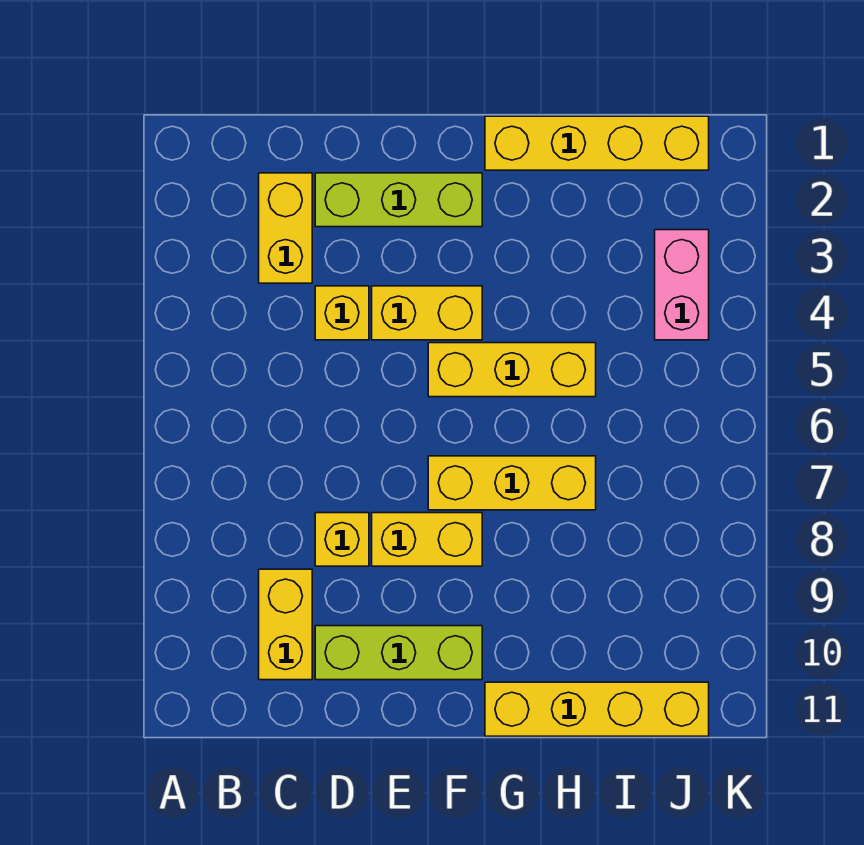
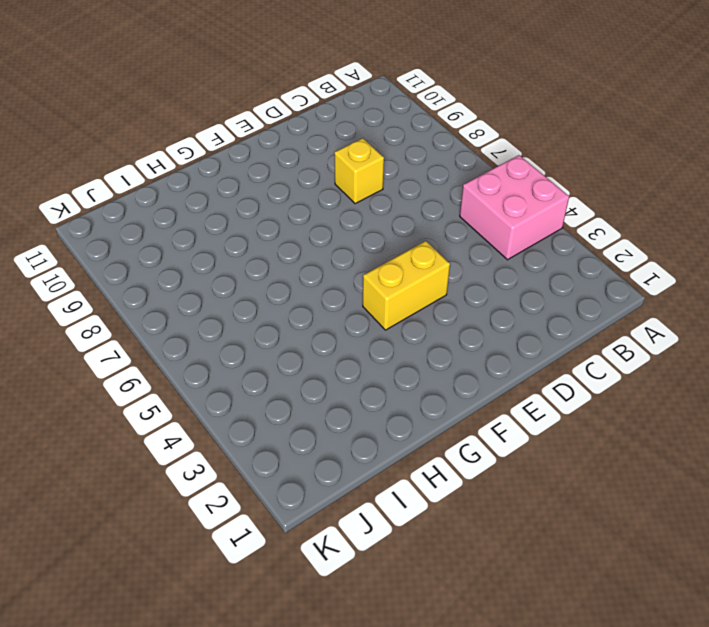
pink brick A4:B5 level 1 -> none
none -> yellow brick C2:C3 level 1
none -> yellow brick C9:C10 level 1
none -> lime brick D2:F2 level 1

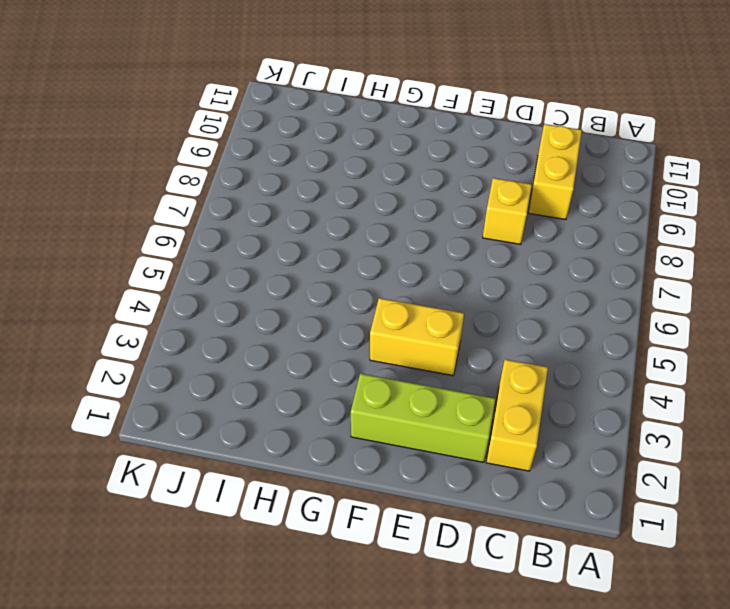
none -> yellow brick D4 level 1
none -> lime brick D10:F10 level 1
none -> yellow brick E8:F8 level 1

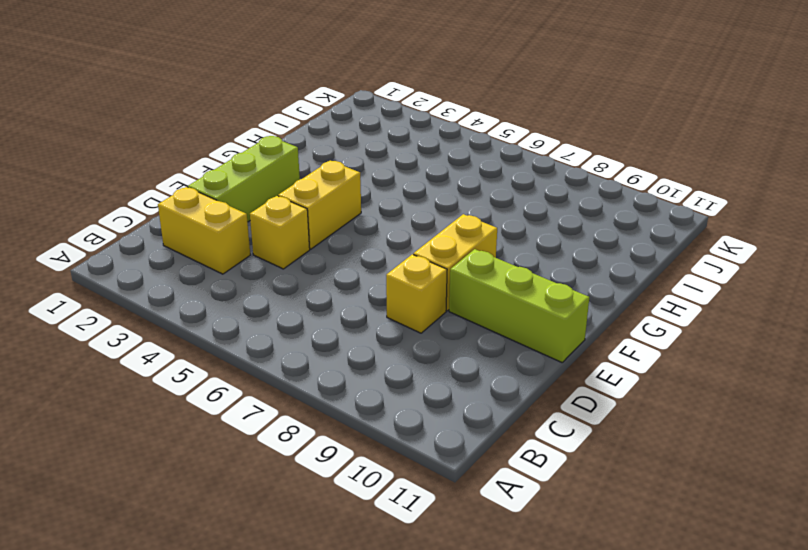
lime brick E9:E11 level 1 -> lime brick D10:F10 level 1
none -> yellow brick C9:C10 level 1
none -> yellow brick F5:H5 level 1
none -> yellow brick F7:H7 level 1

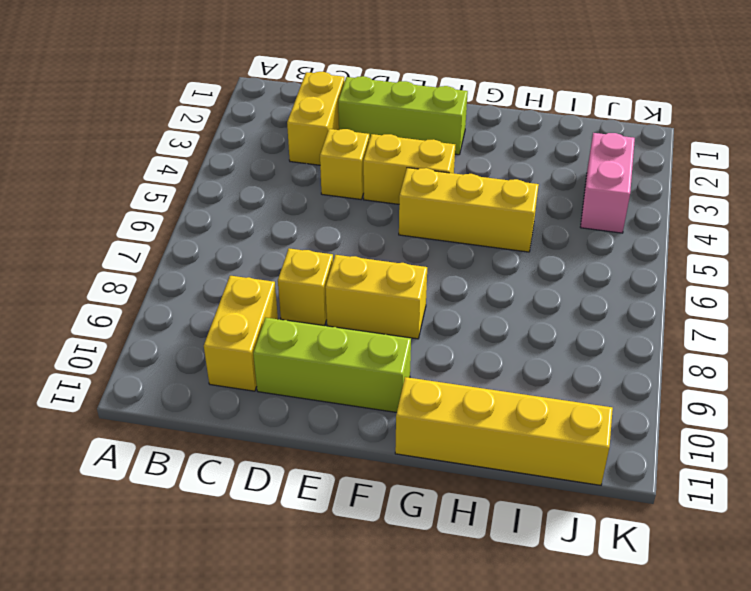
none -> yellow brick F7:H7 level 1
none -> yellow brick G1:J1 level 1

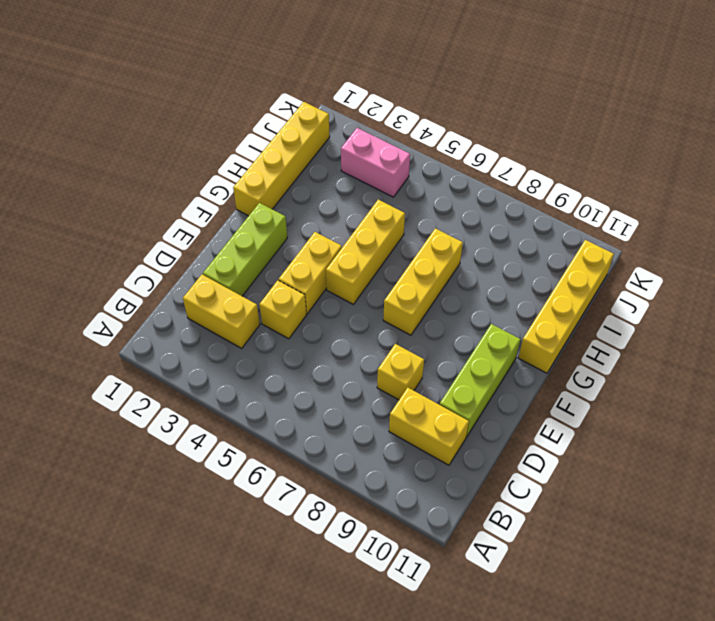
none -> yellow brick E8:F8 level 1

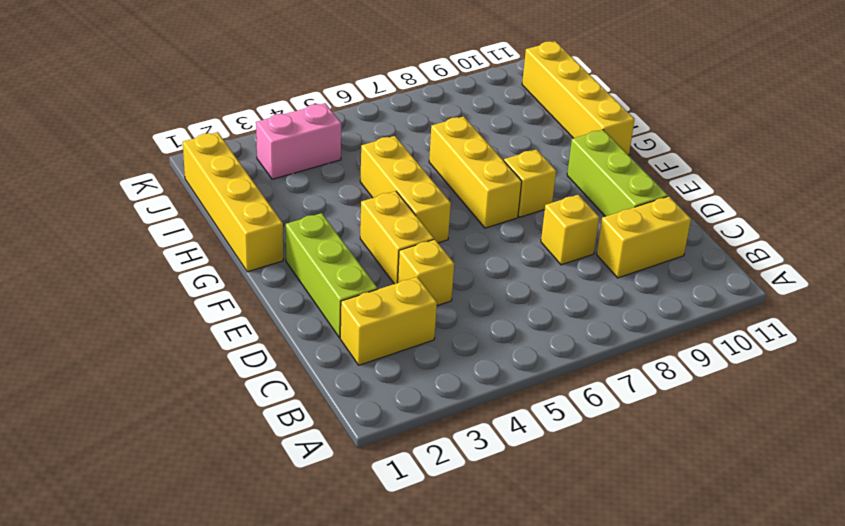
yellow brick F8 level 1 -> yellow brick E8:F8 level 1

